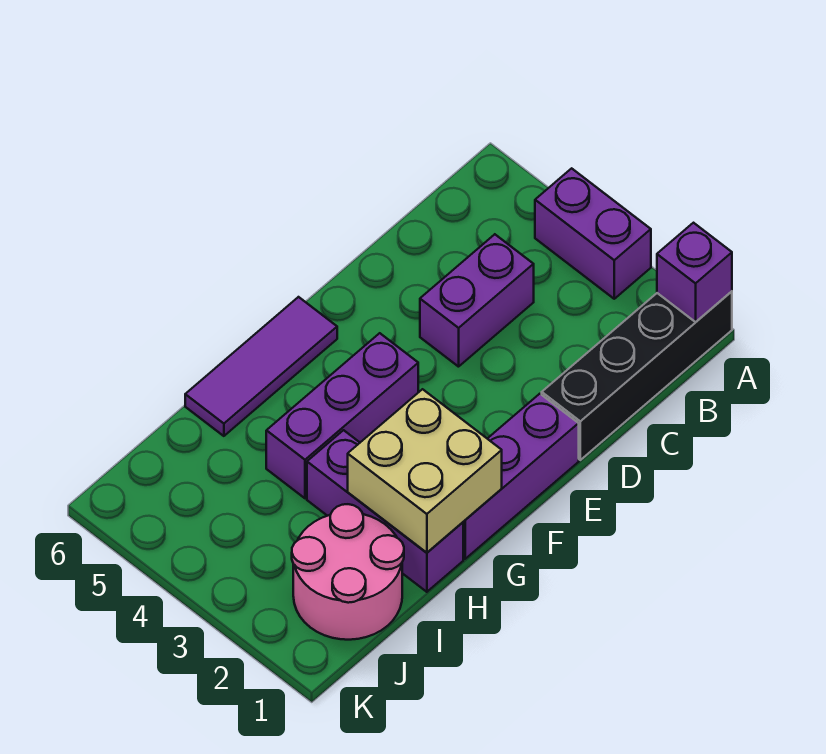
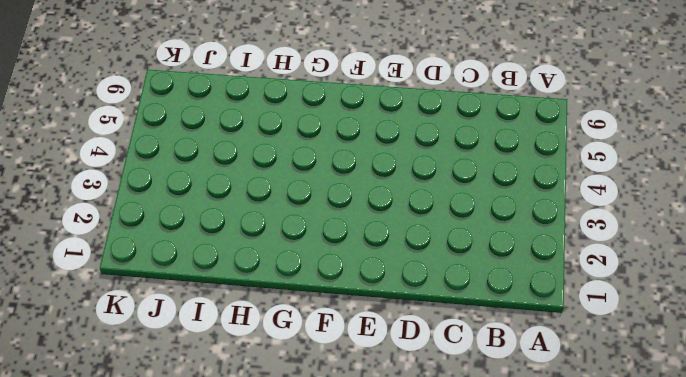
none -> black brick A1:D1 level 1
none -> purple brick A3:A4 level 1

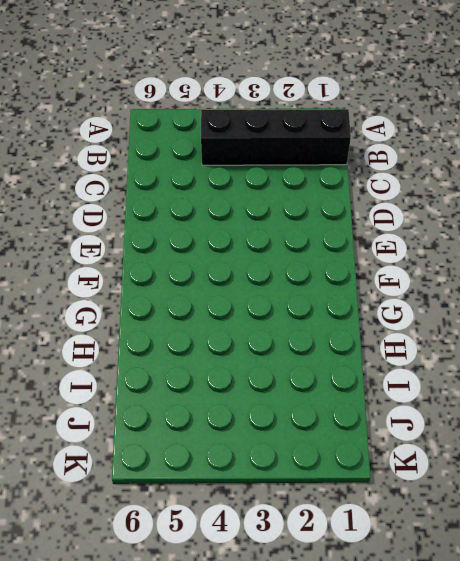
black brick B1:B4 level 1 -> black brick A1:D1 level 1
none -> purple brick A3:A4 level 1
none -> purple brick C4:D4 level 1

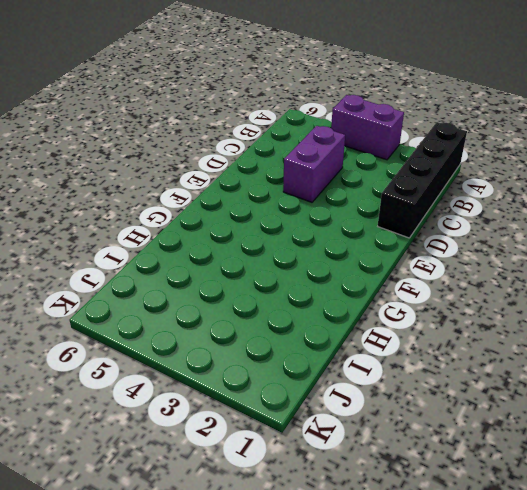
none -> purple brick E1:G1 level 1
none -> purple brick F4:H4 level 1

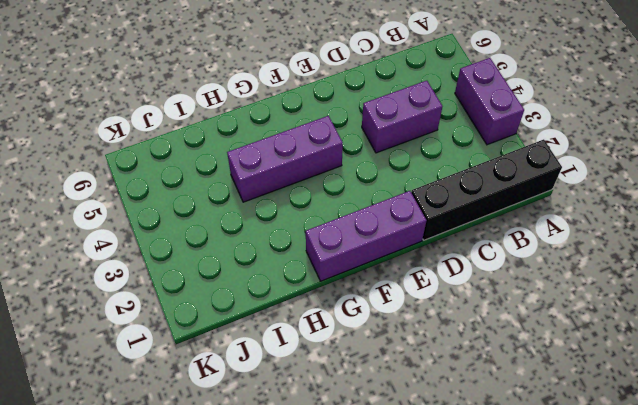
none -> purple tile F6:H6 level 1
none -> purple brick H1:H3 level 1

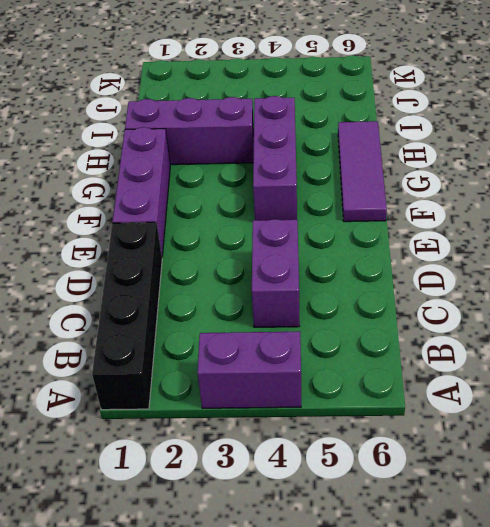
none -> pink round brick I1:J2 level 1
none -> purple brick A1 level 2

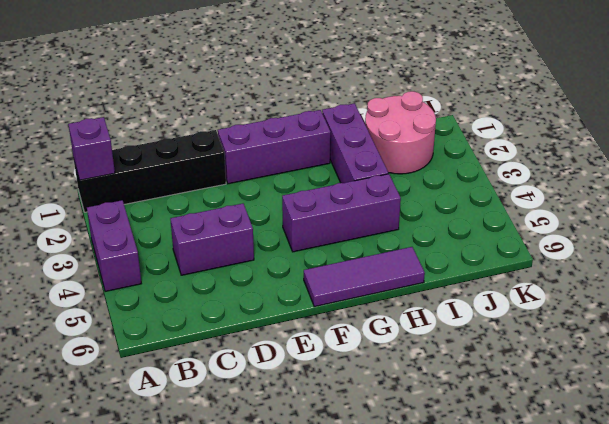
none -> tan brick G1:H2 level 2

